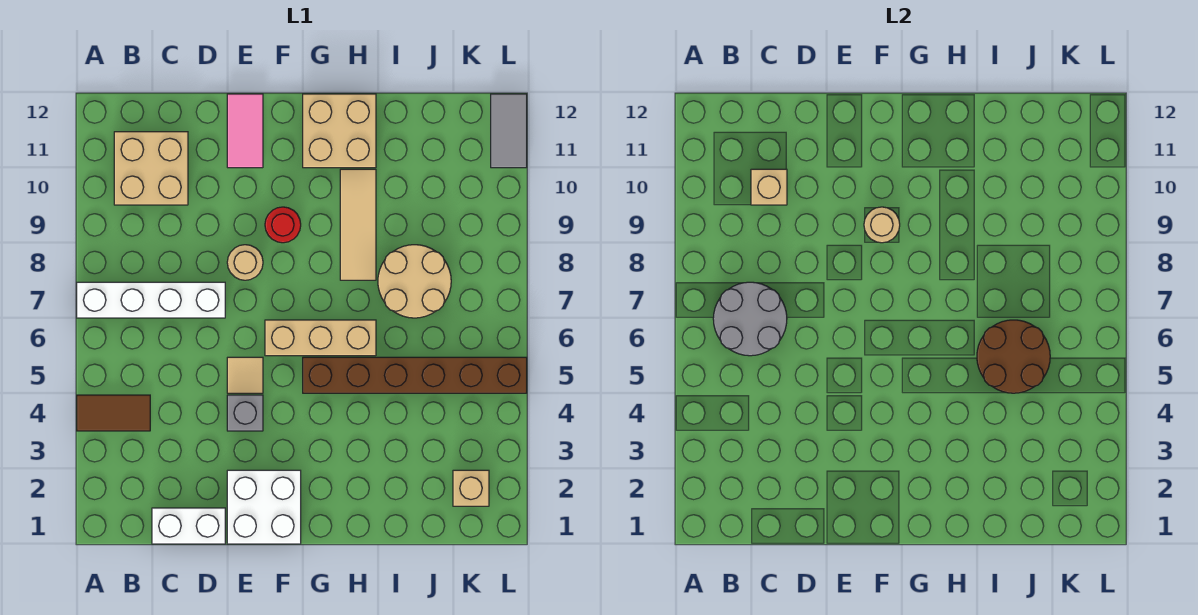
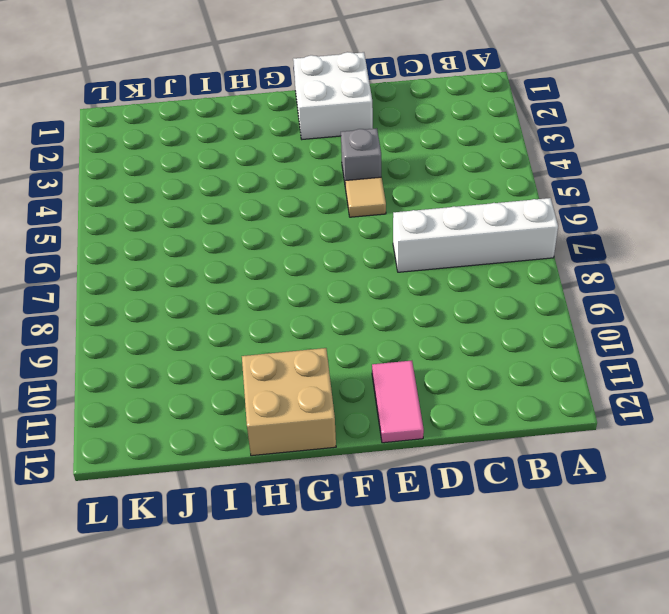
none -> brown tile A4:B4 level 1
none -> tan brick B10:C11 level 1
none -> white brick C1:D1 level 1

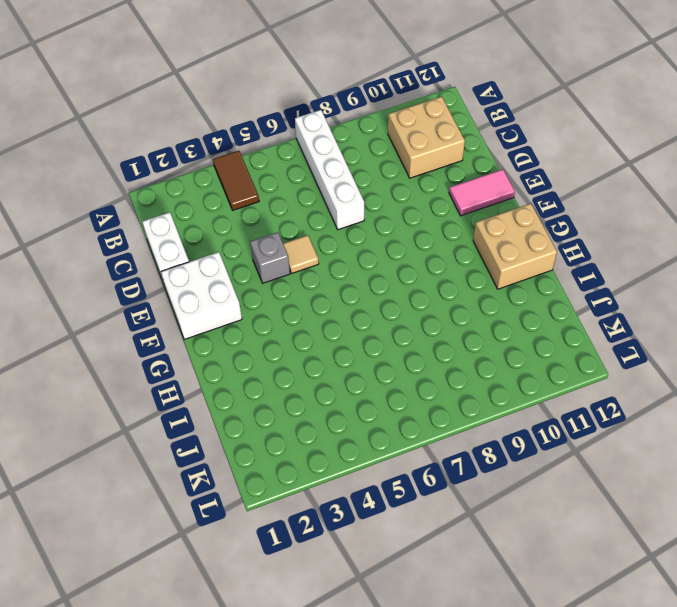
none -> tan round brick E8 level 1
none -> tan brick F6:H6 level 1
none -> red round brick F9 level 1

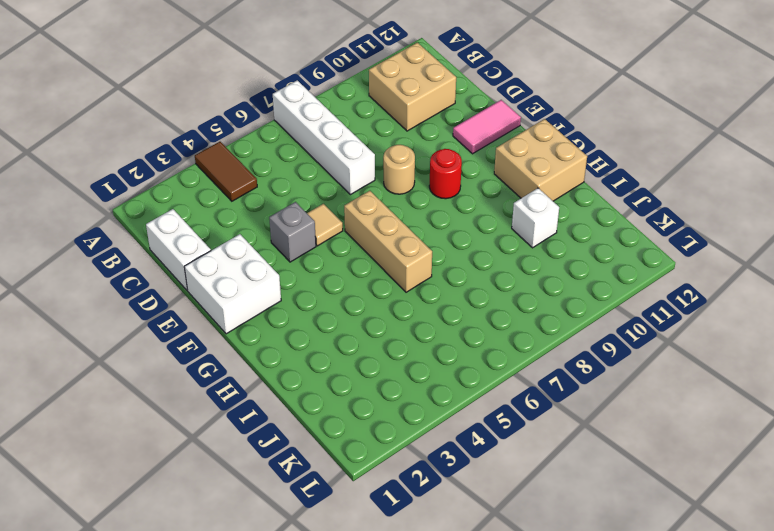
white brick I10 level 1 -> none
none -> brown brick G5:L5 level 1
none -> tan tile H8:H10 level 1
none -> tan round brick I7:J8 level 1

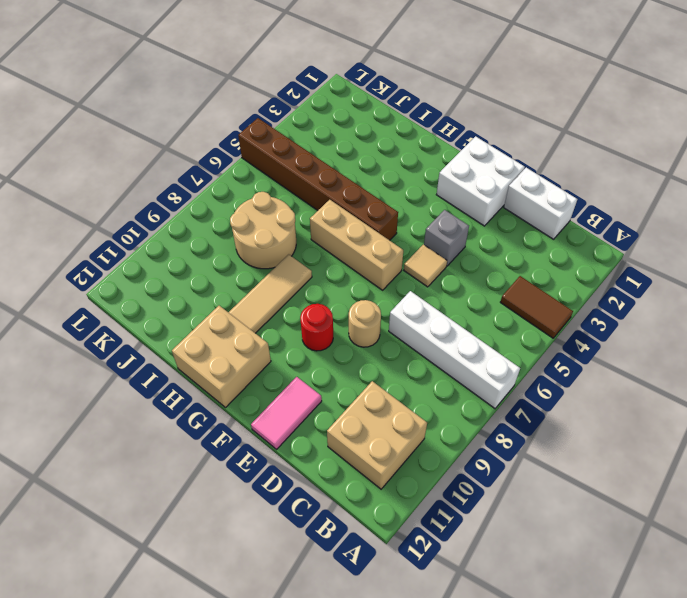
none -> tan brick K2 level 1
none -> grey tile L11:L12 level 1
none -> grey round brick B6:C7 level 2

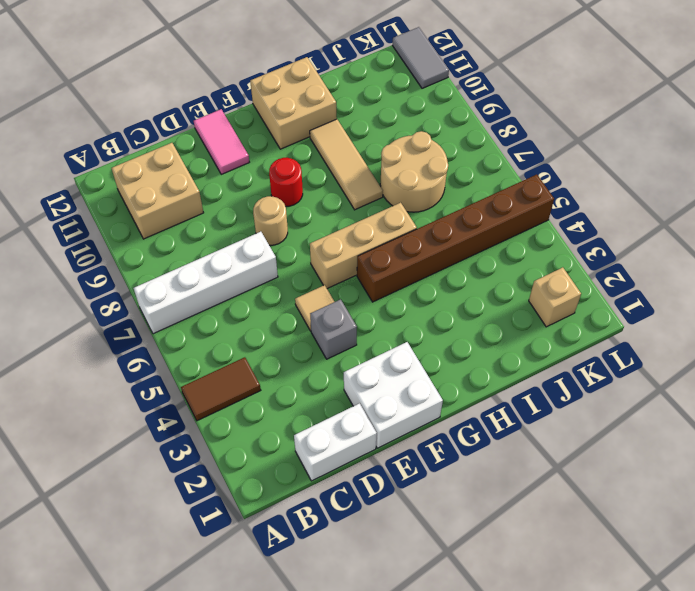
none -> grey round brick B6:C7 level 2
none -> tan brick C10 level 2
none -> tan round brick F9 level 2

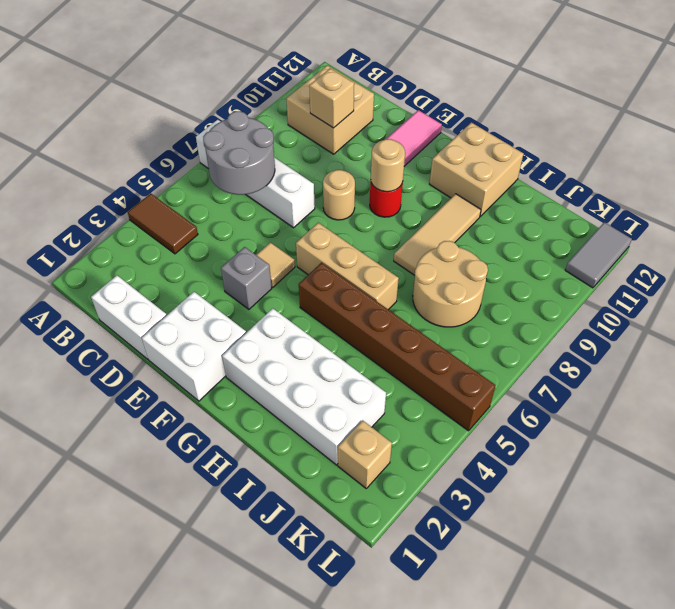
white brick G2:J3 level 1 -> none
none -> brown round brick I5:J6 level 2

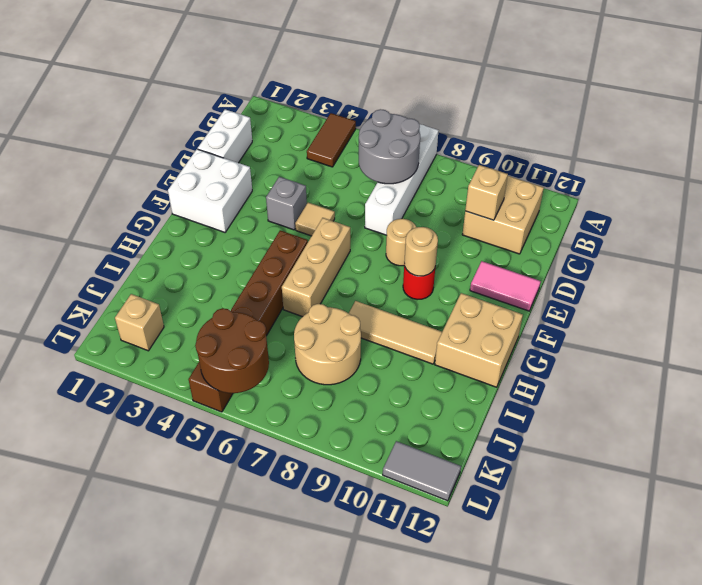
brown round brick K5:L6 level 2 -> brown round brick I5:J6 level 2

